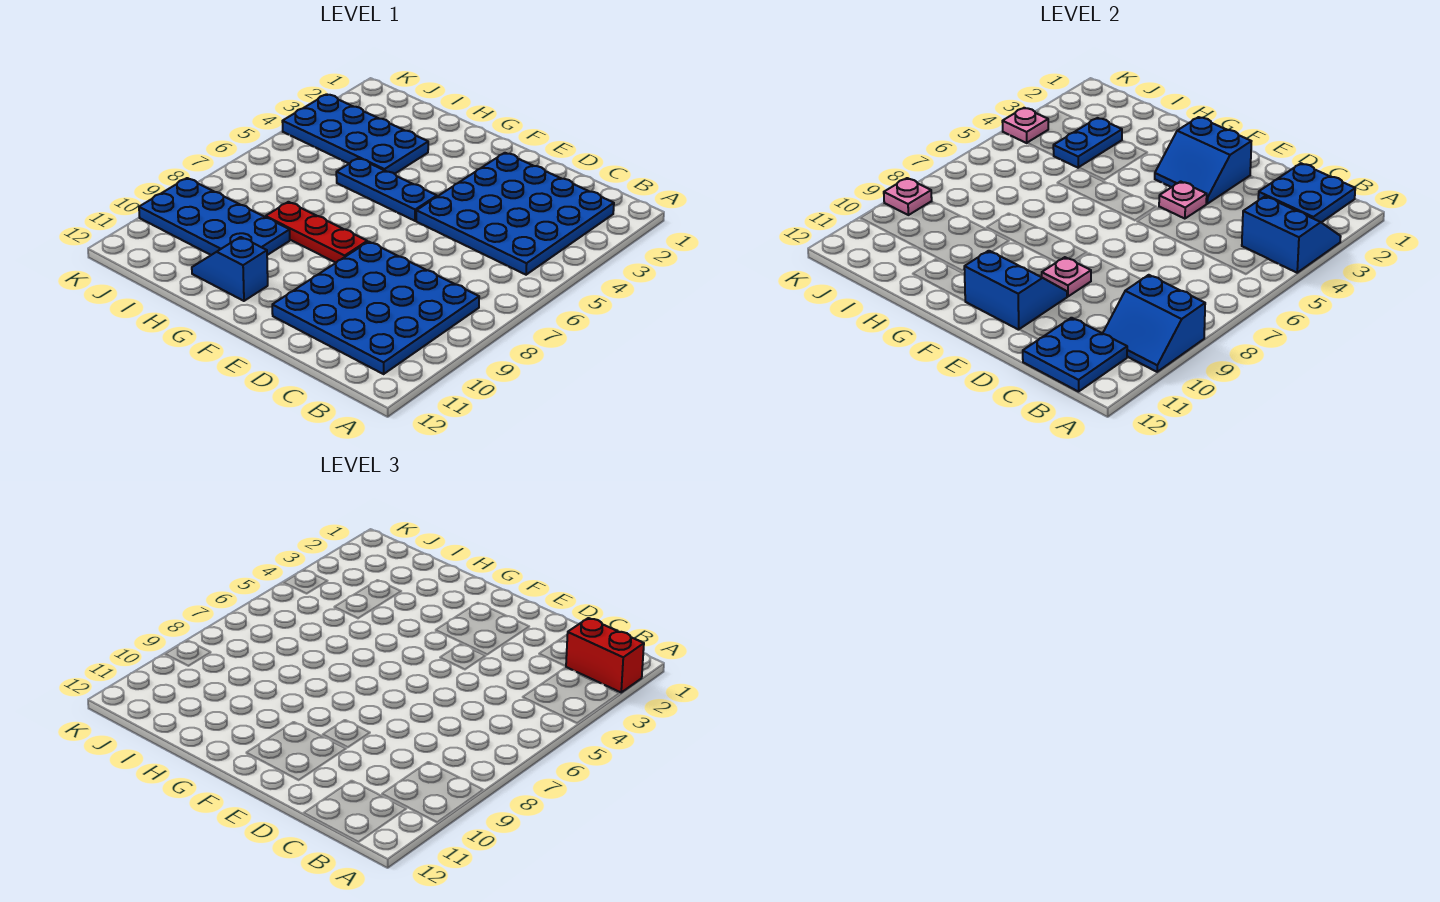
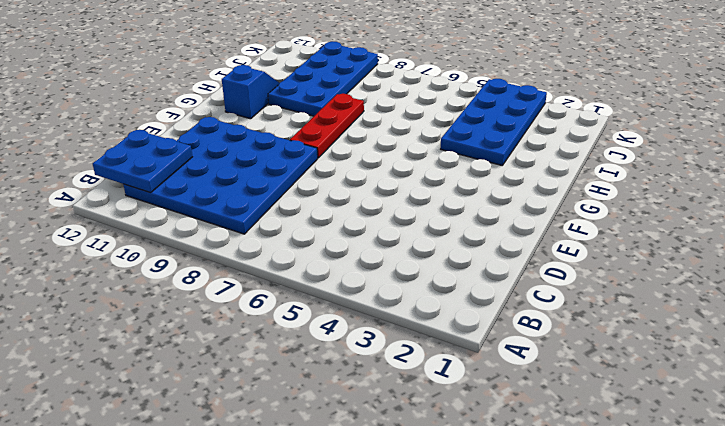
none -> blue plate B2:E5 level 1
none -> blue plate F5:H5 level 1
none -> blue slope A3:B4 level 2 top 4

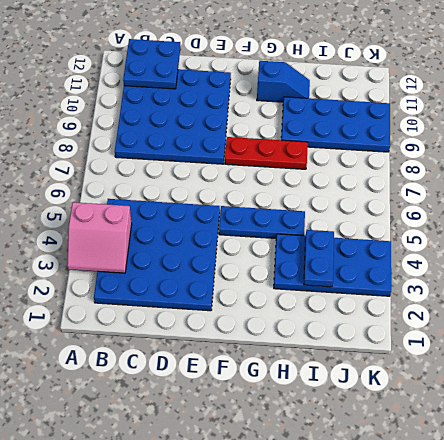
pink slope A3:B4 level 2 top 4 -> blue slope A3:B4 level 2 top 4
none -> blue slope A9:B10 level 2 top 9
none -> blue plate B1:C2 level 2
none -> blue slope E2:F3 level 2 top 2

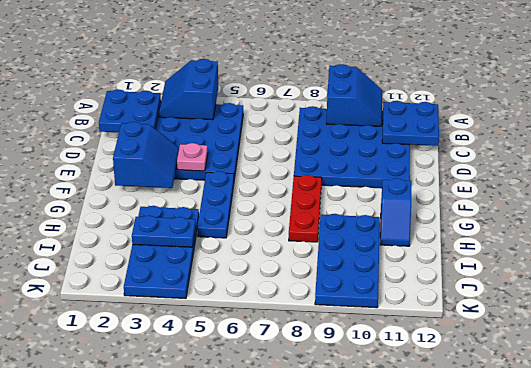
none -> pink plate E9 level 2
none -> blue slope E10:F11 level 2 top 11
none -> pink plate K4 level 2

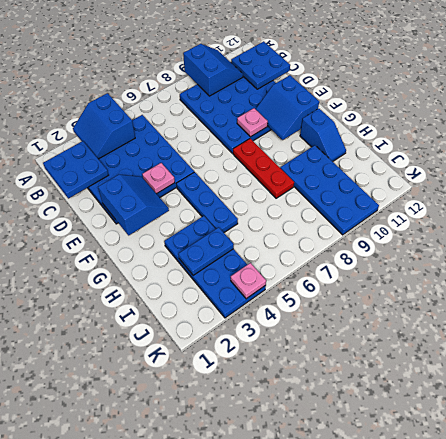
none -> pink plate K9 level 2
none -> red brick A2:B2 level 3

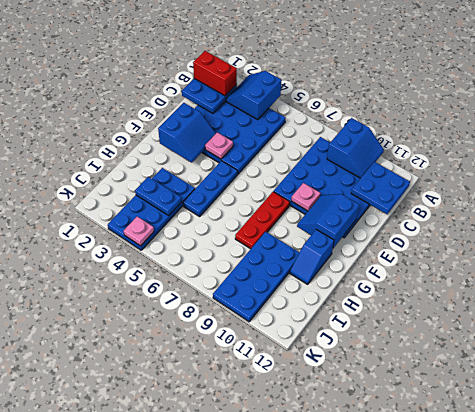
red brick B1:B2 level 3 -> red brick A2:B2 level 3
none -> pink plate K9 level 2

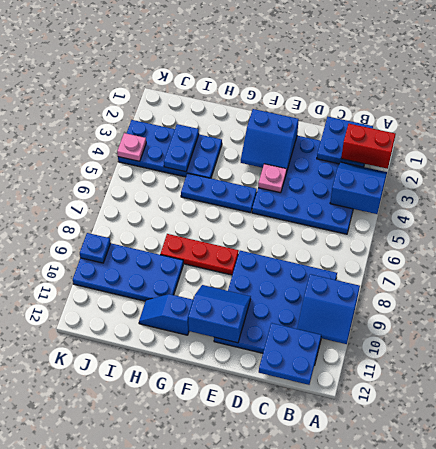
blue plate K9 level 2 -> pink plate K9 level 2
none -> pink plate E9 level 2

